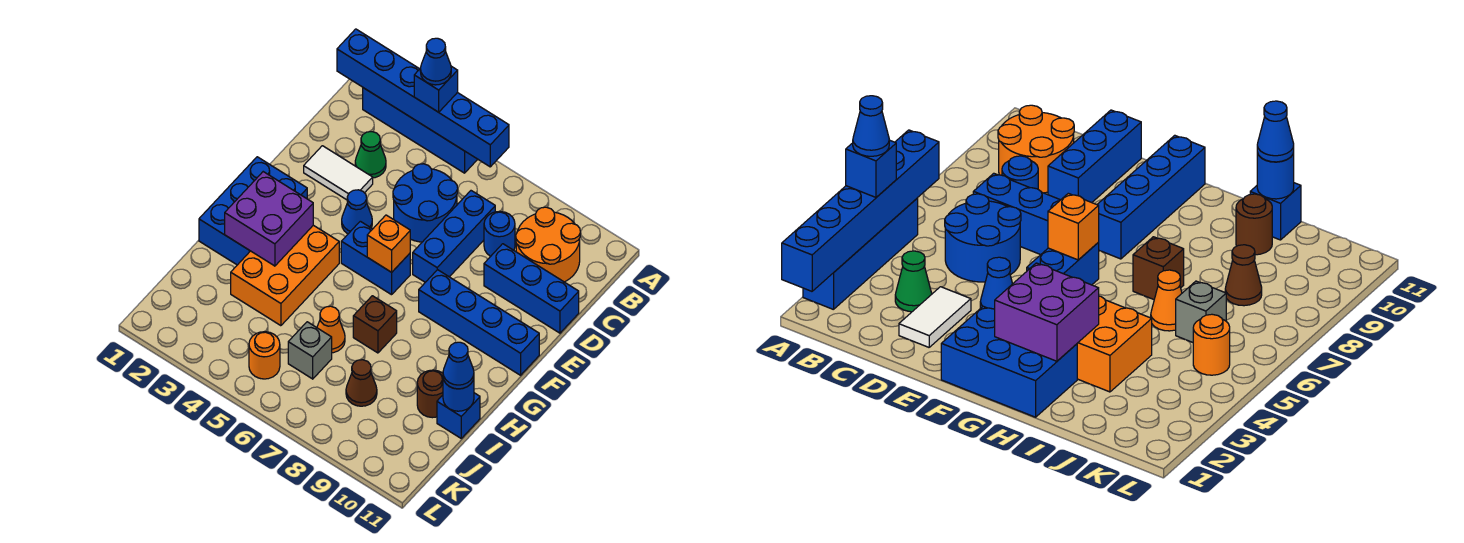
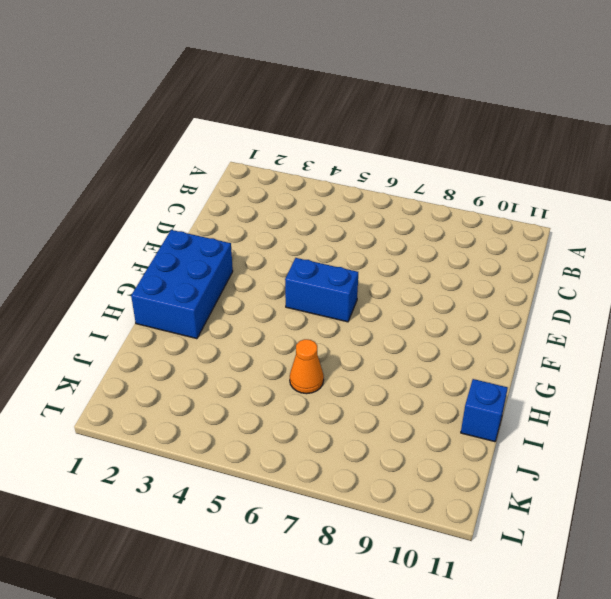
none -> blue brick A2:A5 level 1
none -> orange round brick B9:C10 level 1
none -> green cone C3 level 1

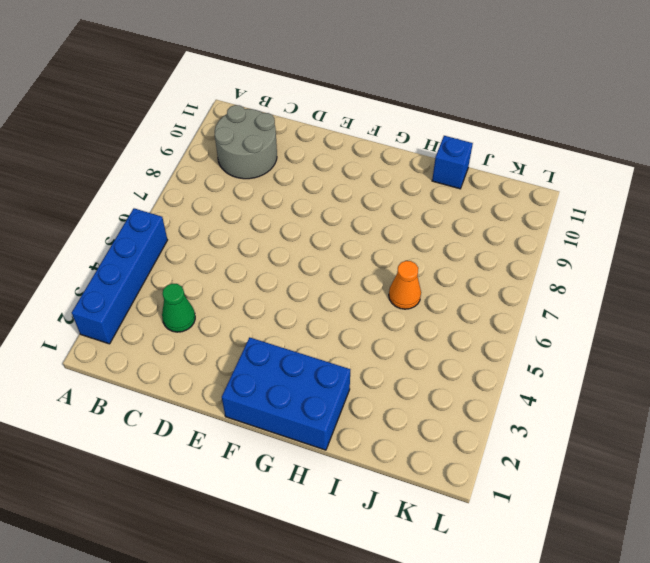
grey round brick B9:C10 level 1 -> orange round brick B9:C10 level 1
none -> blue round brick C5:D6 level 1
none -> blue brick C7:E7 level 1
none -> blue round brick C8 level 1

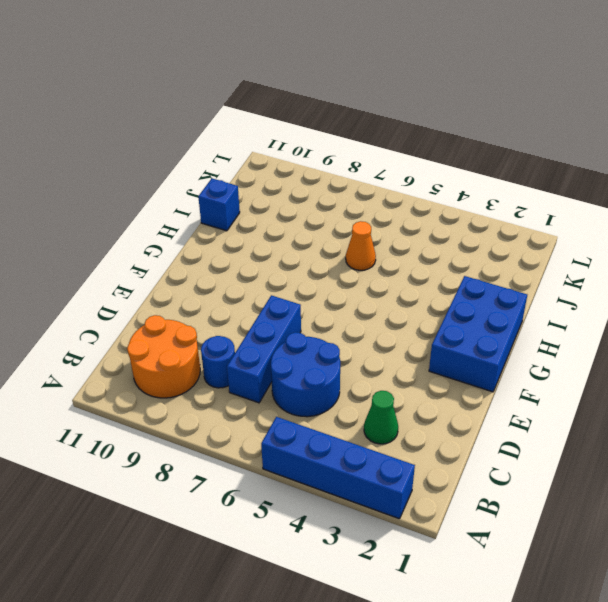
none -> white tile D2:D3 level 1
none -> blue brick D9:D11 level 1
none -> blue cone E4 level 1

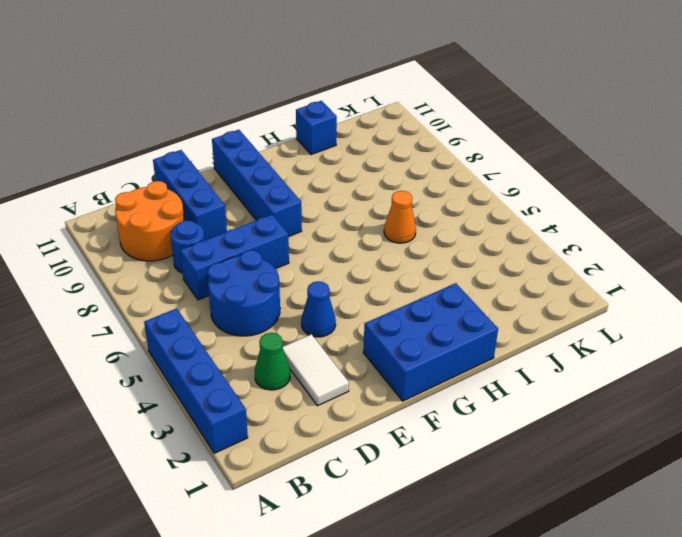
none -> blue brick F5:F6 level 1
none -> orange brick G3:I4 level 1
none -> brown brick H7 level 1

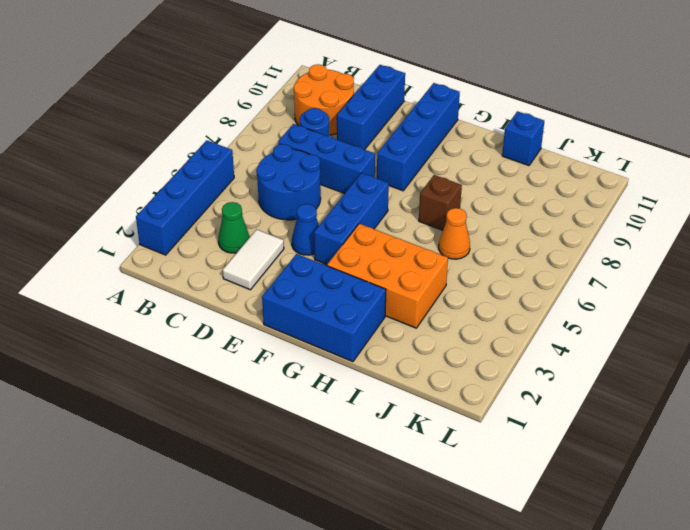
blue brick F4:F6 level 1 -> blue brick F5:F6 level 1
none -> brown round brick I10 level 1
none -> grey brick J6 level 1
none -> brown cone J8 level 1

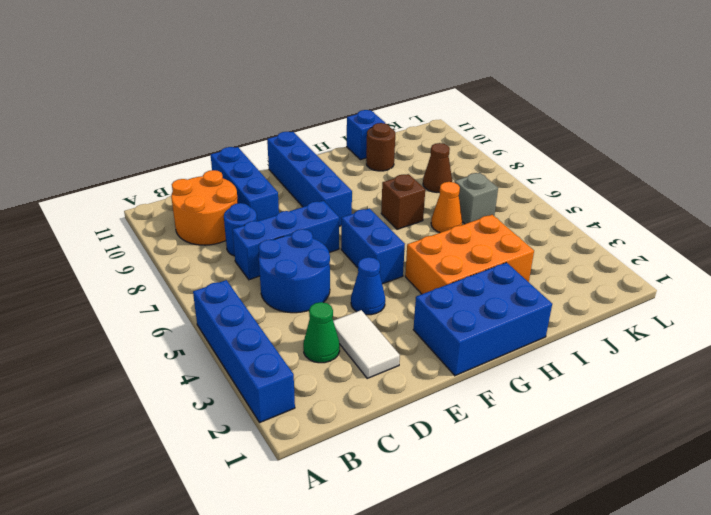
none -> orange round brick K5 level 1
none -> blue brick A1:A6 level 2
none -> orange brick F6 level 2

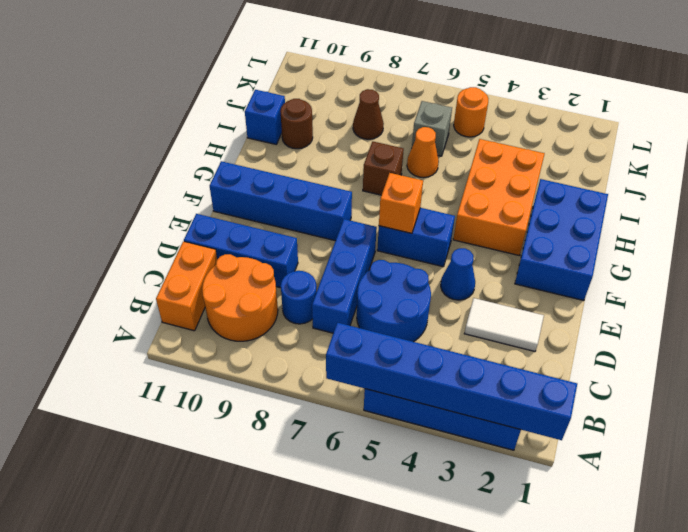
orange brick B11:C11 level 1 -> none
none -> green cone C3 level 1
none -> purple brick G2:H3 level 2
none -> blue round brick I11 level 2

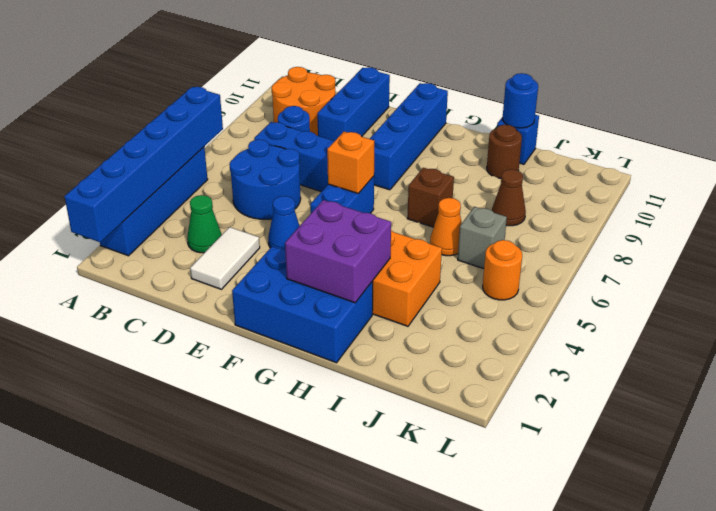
none -> blue brick A4 level 3
none -> blue cone I11 level 3
none -> blue cone A4 level 4

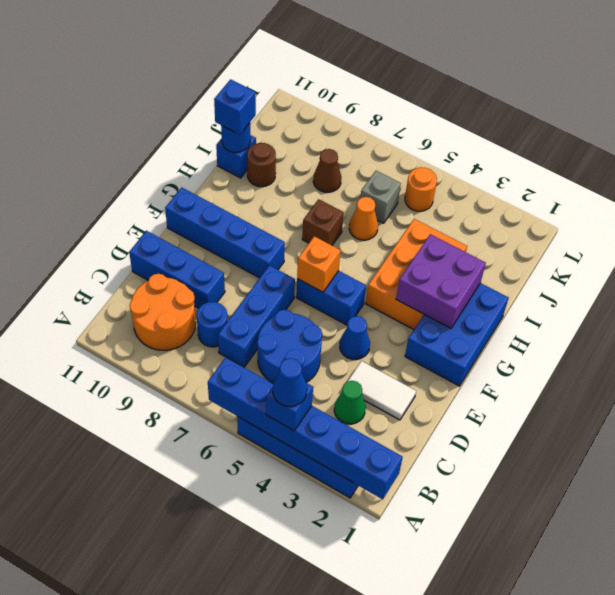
blue brick I11 level 3 -> blue cone I11 level 3

